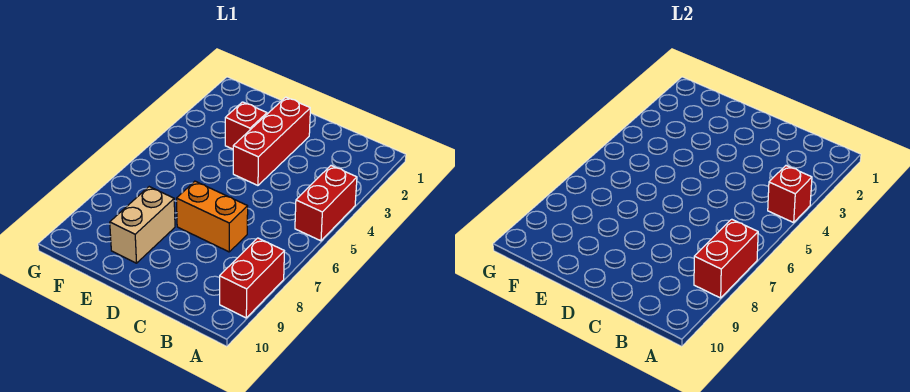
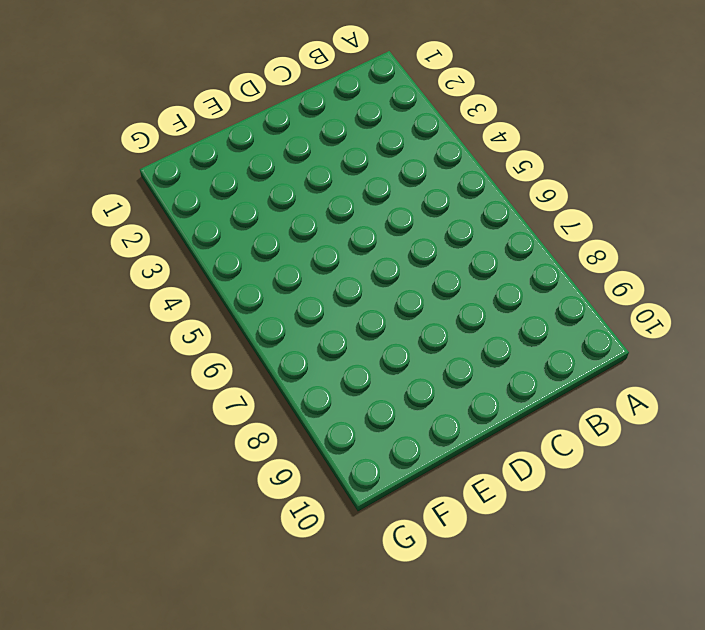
none -> red brick A4:A5 level 1
none -> red brick A8:A9 level 1

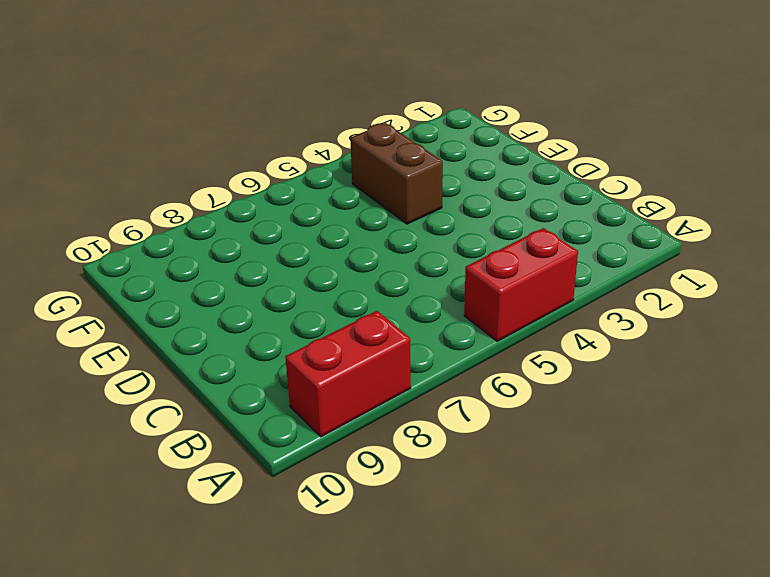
brown brick E4:F4 level 1 -> none
none -> orange brick C7:D7 level 1
none -> red brick D2:D4 level 1

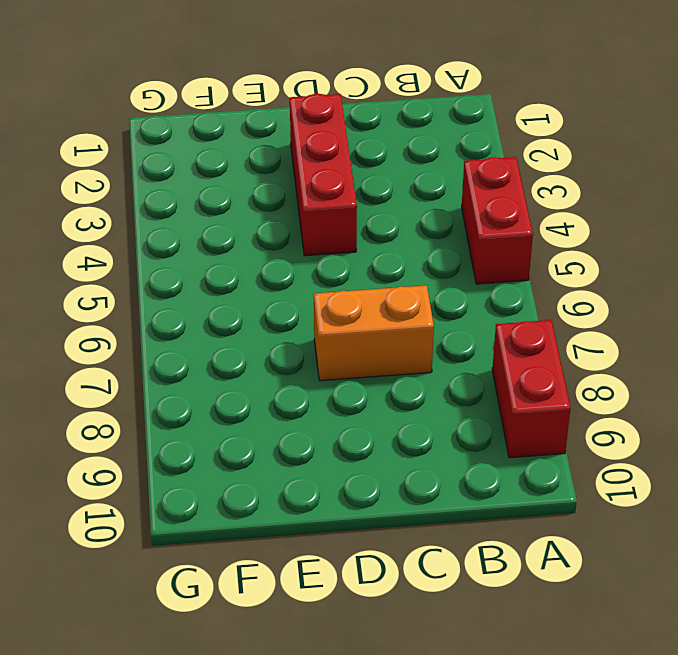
none -> red brick E3 level 1
none -> tan brick E8:E9 level 1

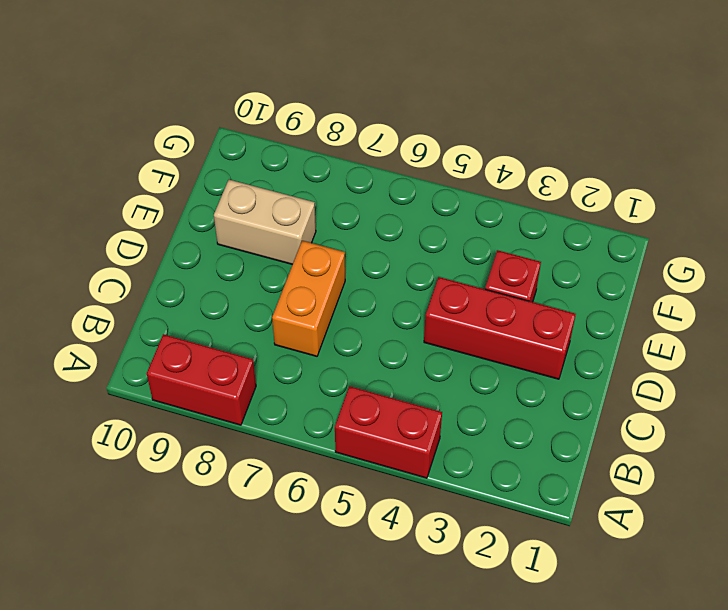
none -> red brick A4 level 2
none -> red brick A7:A8 level 2

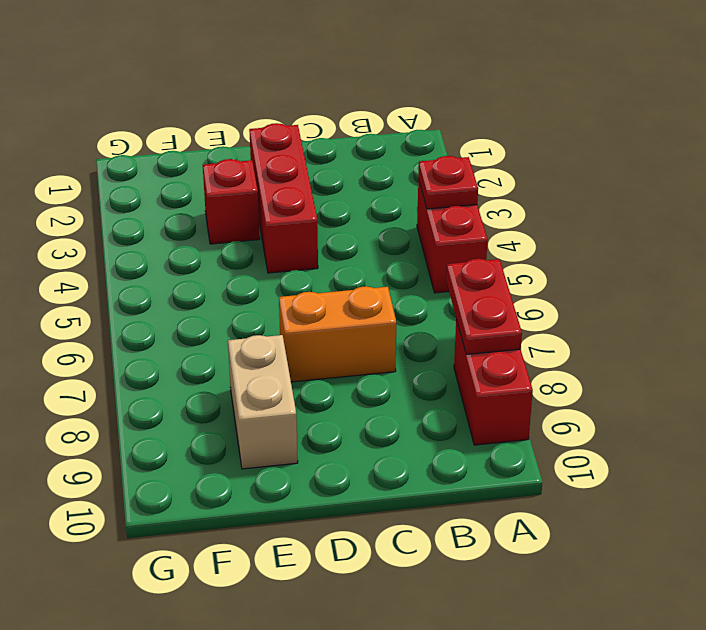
red plate A4 level 2 -> red brick A4 level 2
red plate A7:A8 level 2 -> red brick A7:A8 level 2

